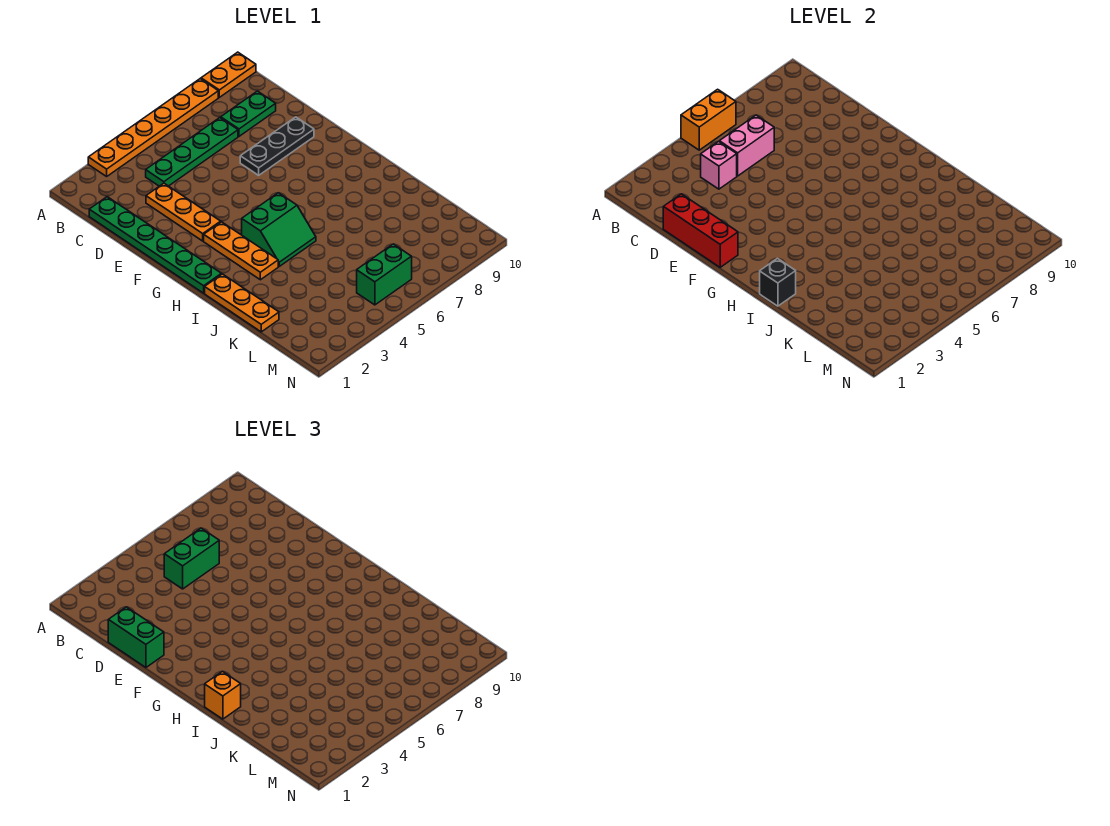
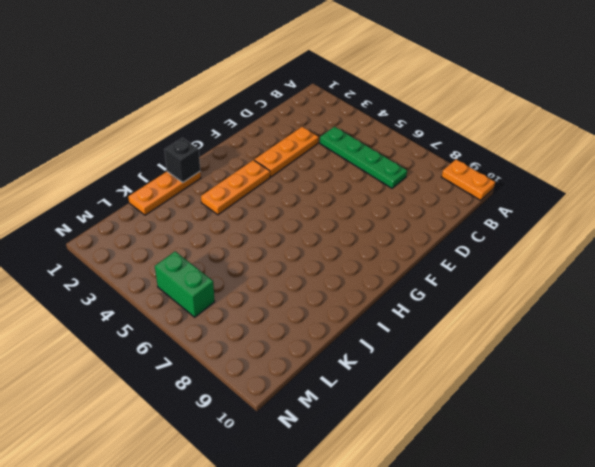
none -> orange plate A3:A8 level 1
none -> green plate C1:H1 level 1
none -> green plate C8:C9 level 1

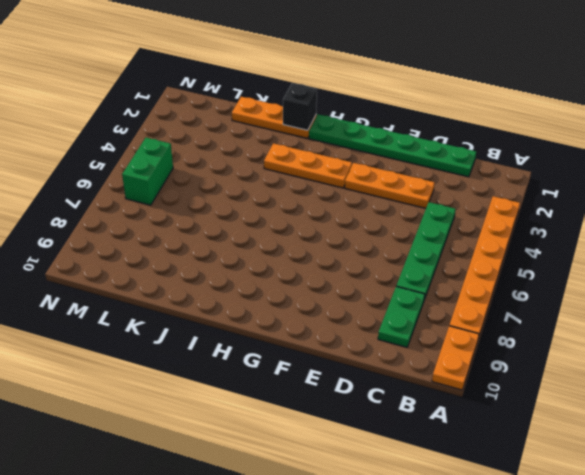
none -> black plate E7:E9 level 1
none -> green slope H4:I5 level 1 top H
none -> orange brick A5:A6 level 2

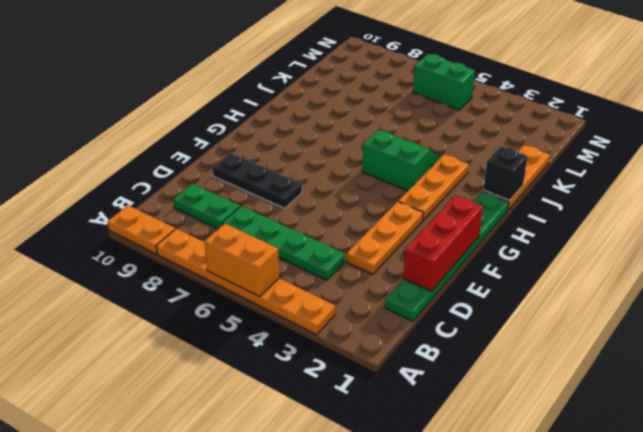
none -> pink brick C4 level 2
none -> pink brick C5:C6 level 2
none -> green brick C5:C6 level 3

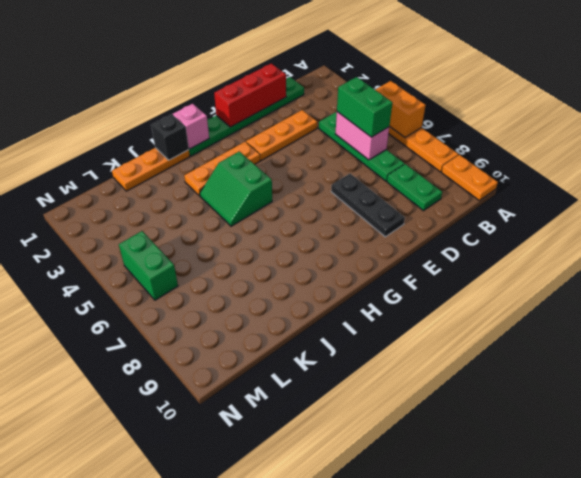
pink brick H1 level 2 -> pink brick C4 level 2
none -> green brick D1:E1 level 3
none -> orange brick I1 level 3

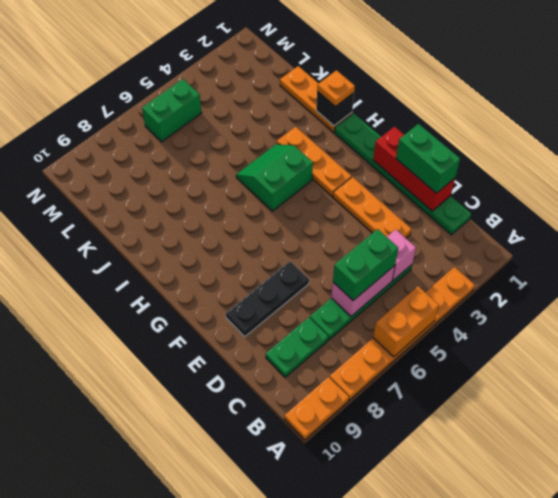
orange plate I1 level 3 -> orange brick I1 level 3

